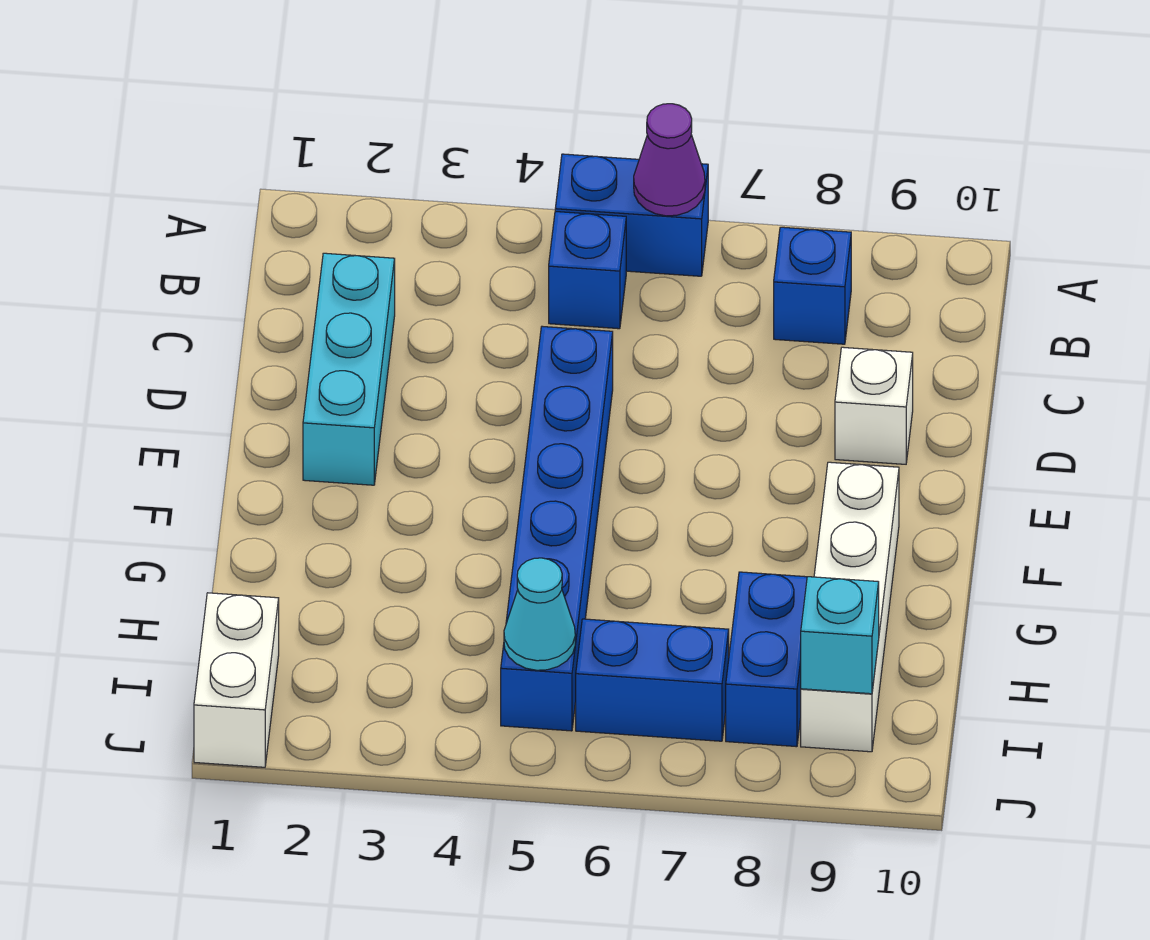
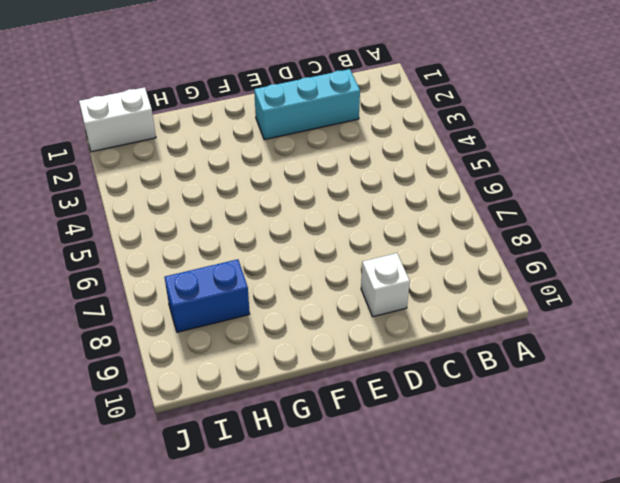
none -> blue brick A5:A6 level 1
none -> blue brick B5 level 1
none -> blue brick B8 level 1

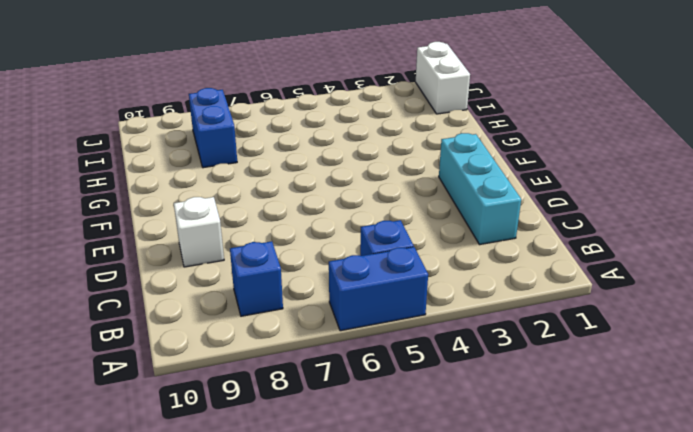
none -> blue brick D5:I5 level 1
none -> white brick F9:I9 level 1
none -> blue brick I6:I7 level 1

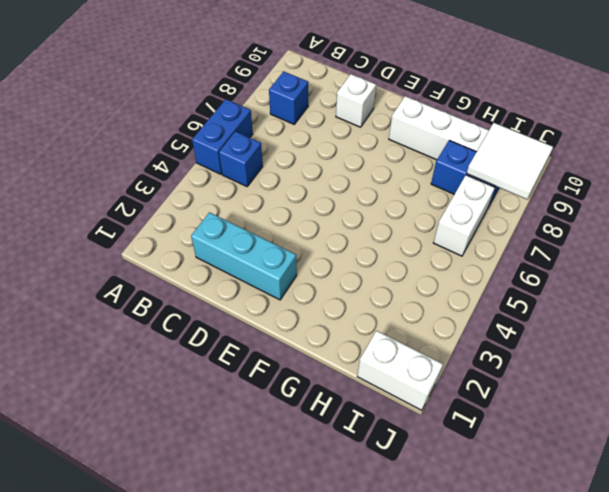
white brick I6:I7 level 1 -> blue brick I6:I7 level 1
white tile I8:J9 level 2 -> cyan brick I9 level 2
none -> blue brick D5:I5 level 1
none -> purple cone A6 level 2
none -> cyan cone I5 level 2

